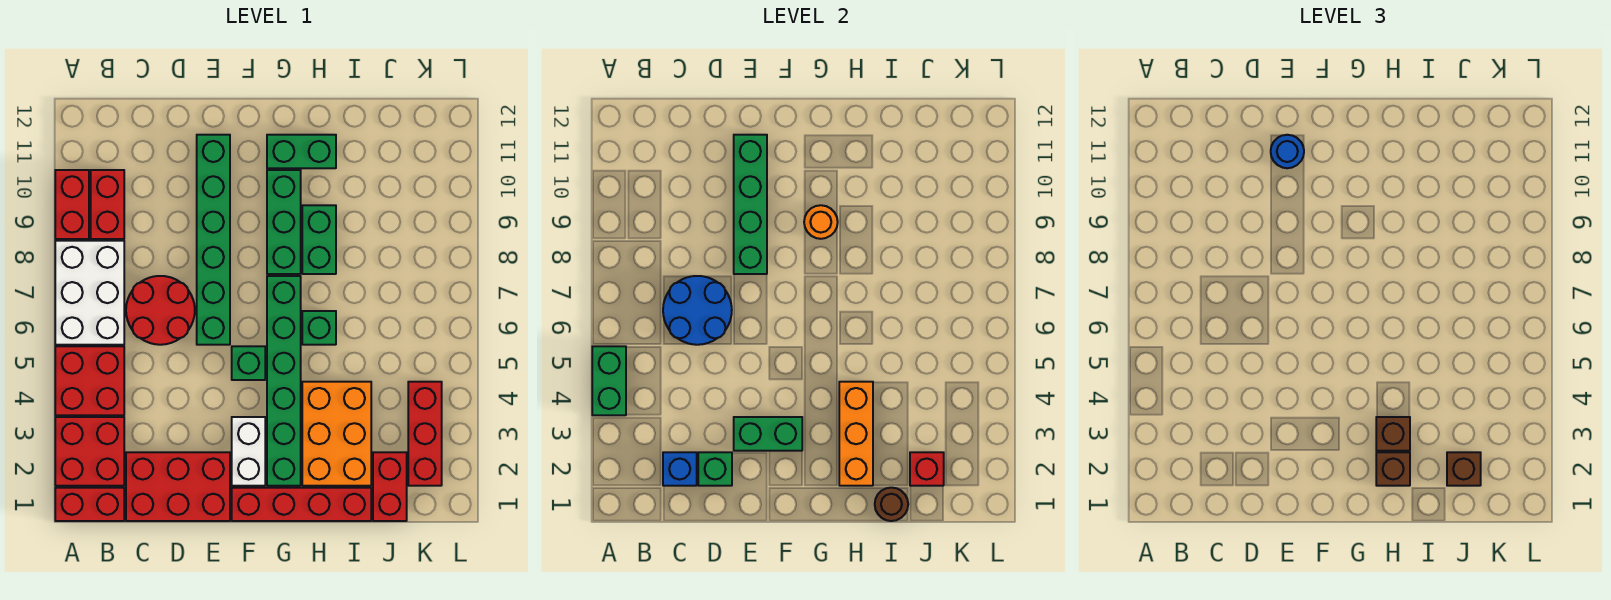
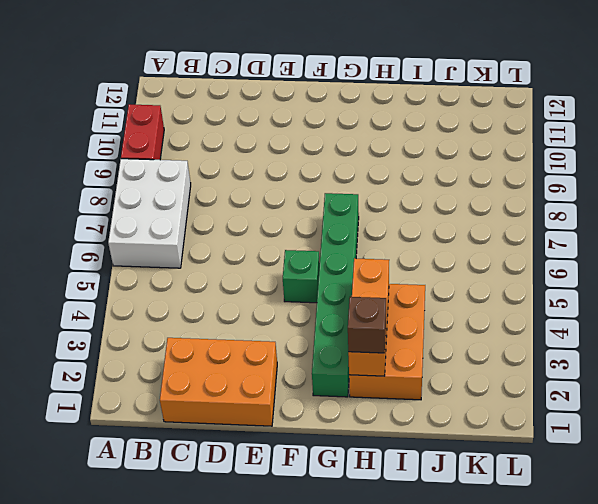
orange brick C1:E2 level 1 -> red brick C1:E2 level 1
none -> red brick A1:B1 level 1
none -> red brick A2:B3 level 1
none -> red brick A4:B5 level 1
none -> red brick B9:B10 level 1

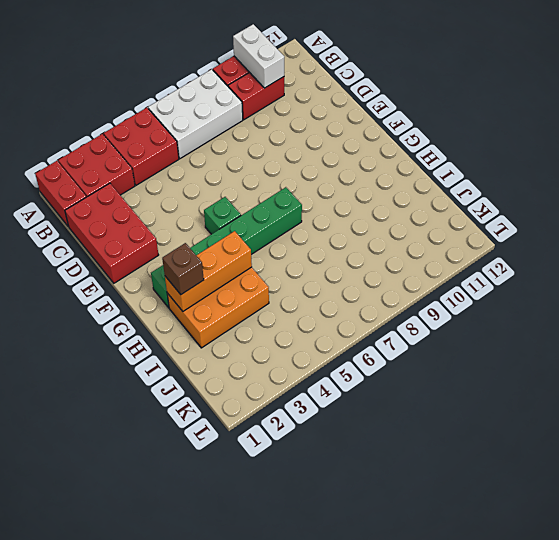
white brick A10:B10 level 2 -> white brick F2:F3 level 1
none -> red round brick C6:D7 level 1
none -> green brick E6:E11 level 1
none -> red brick F1:I1 level 1
none -> green brick G8:G10 level 1

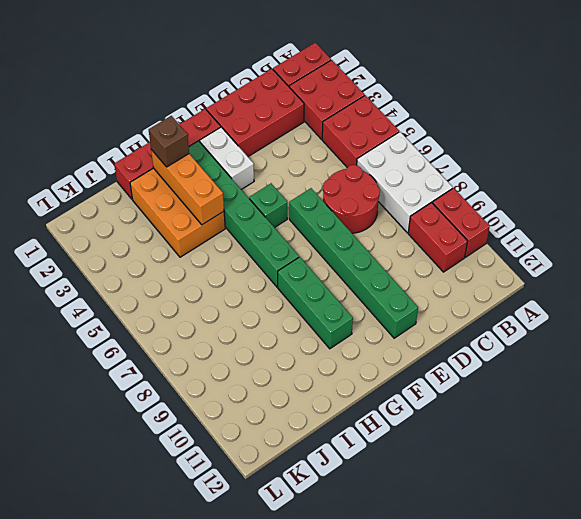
none -> green brick G11:H11 level 1
none -> green brick H6 level 1
none -> green brick H8:H9 level 1
none -> red brick J1:J2 level 1

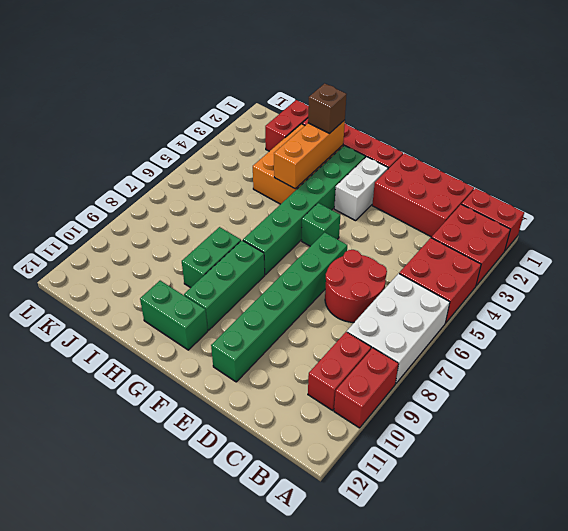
none -> green brick H6 level 1
none -> red brick K2:K4 level 1
none -> green brick A4:A5 level 2
none -> blue brick C2 level 2

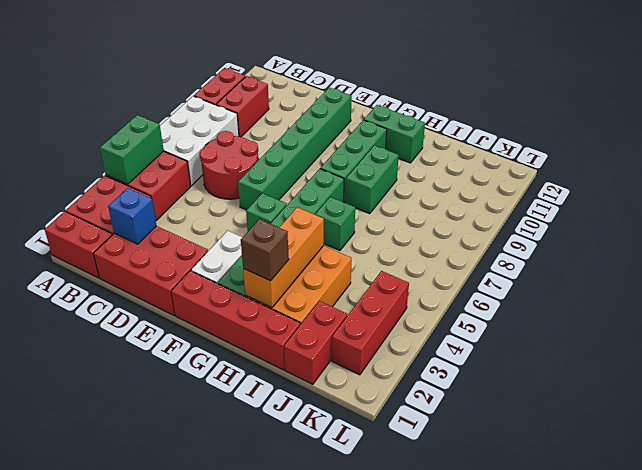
none -> blue round brick C6:D7 level 2
none -> green brick D2 level 2
none -> green brick E3:F3 level 2
none -> green brick E8:E11 level 2

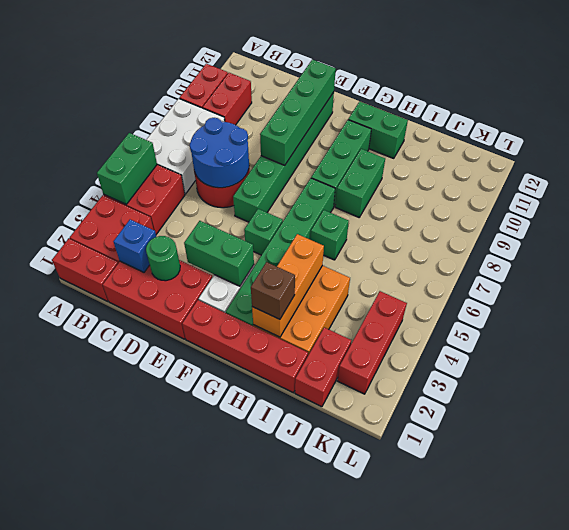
green round brick D2 level 2 -> green brick D2 level 2
none -> orange round brick G9 level 2
none -> brown round brick I1 level 2
none -> red brick J2 level 2
none -> blue round brick E11 level 3

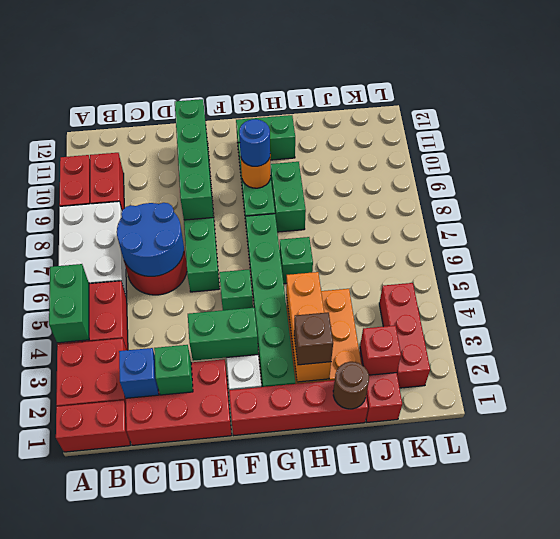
blue round brick G9 level 3 -> blue round brick E11 level 3
none -> brown brick H3 level 3
none -> brown brick J2 level 3

